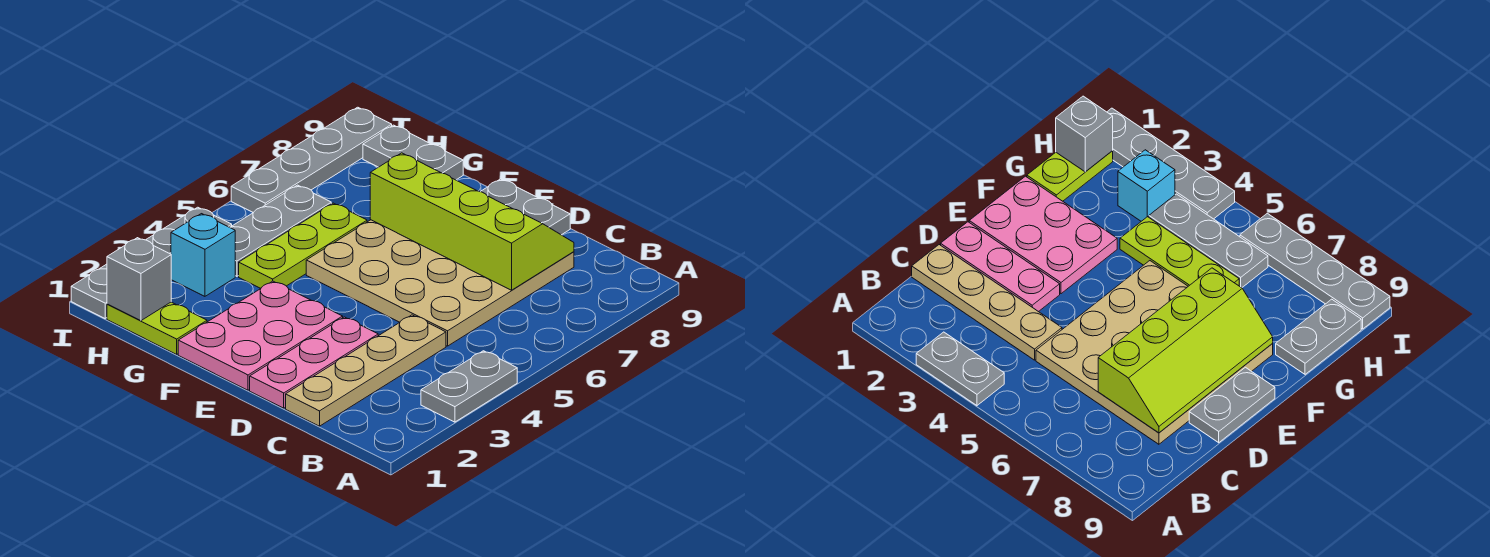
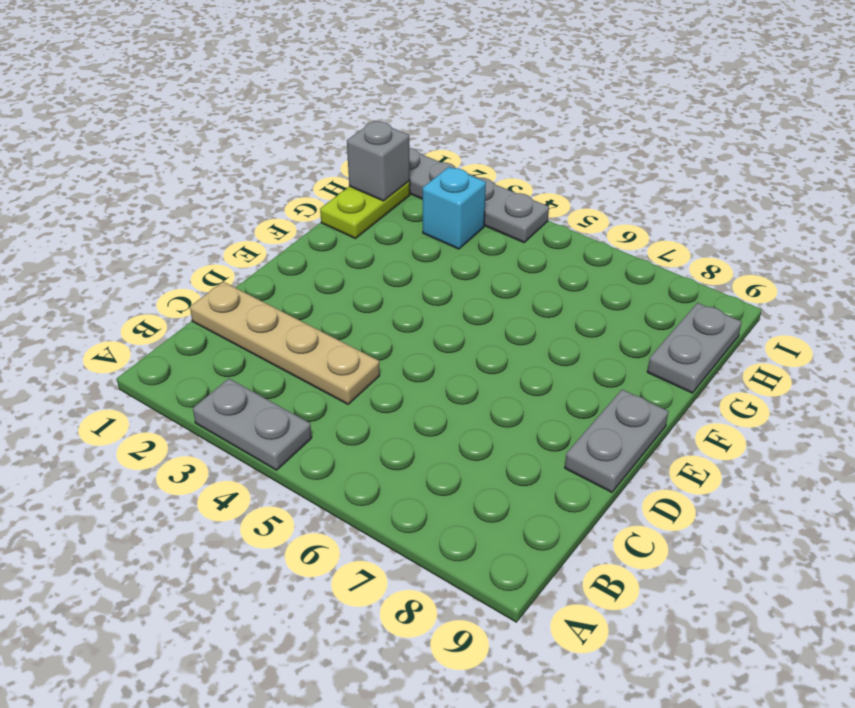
none -> tan plate C5:F8 level 1
none -> pink plate D1:D3 level 1
none -> pink plate E1:F3 level 1

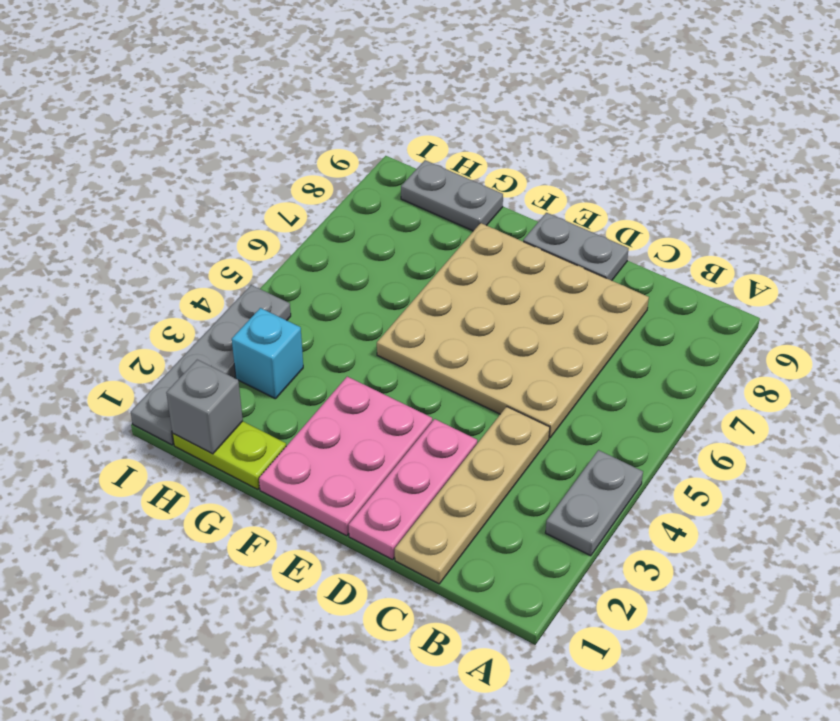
none -> lime plate G4:G6 level 1
none -> grey plate H4:H6 level 1
none -> grey plate I6:I9 level 1

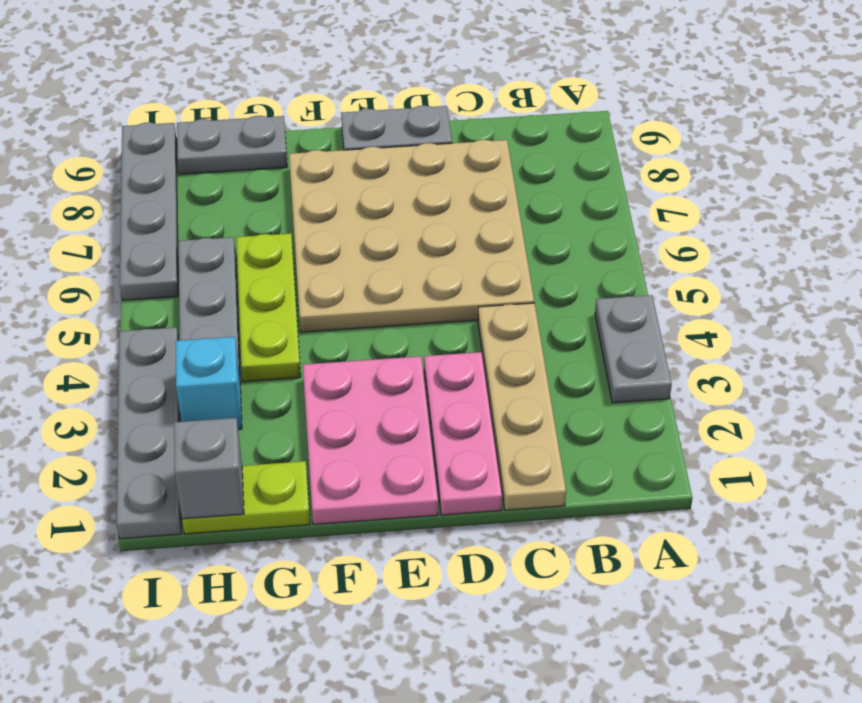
none -> lime slope C7:F8 level 2 top 7

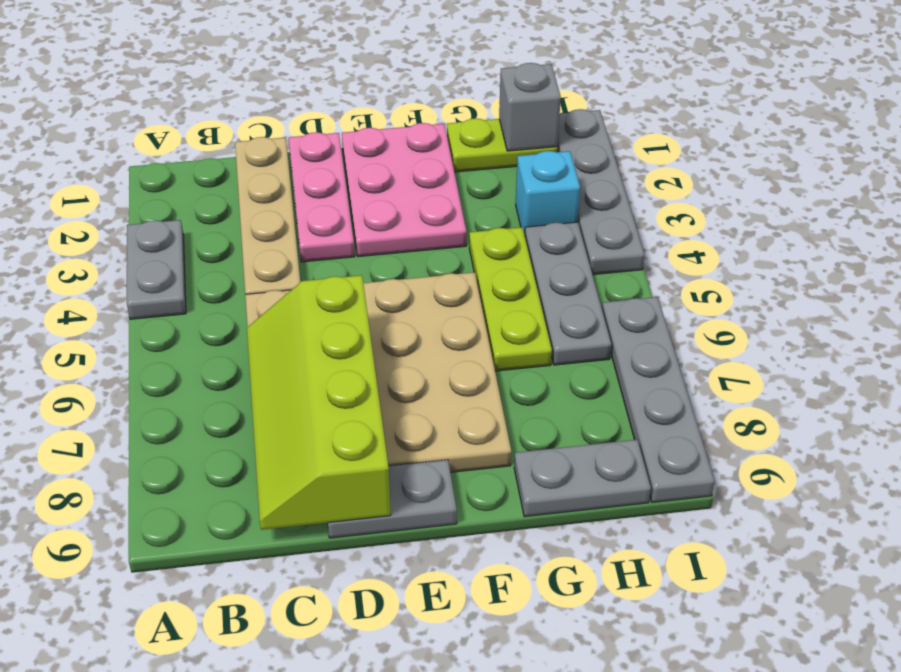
lime slope C6:D9 level 2 top D -> lime slope C7:F8 level 2 top 7

